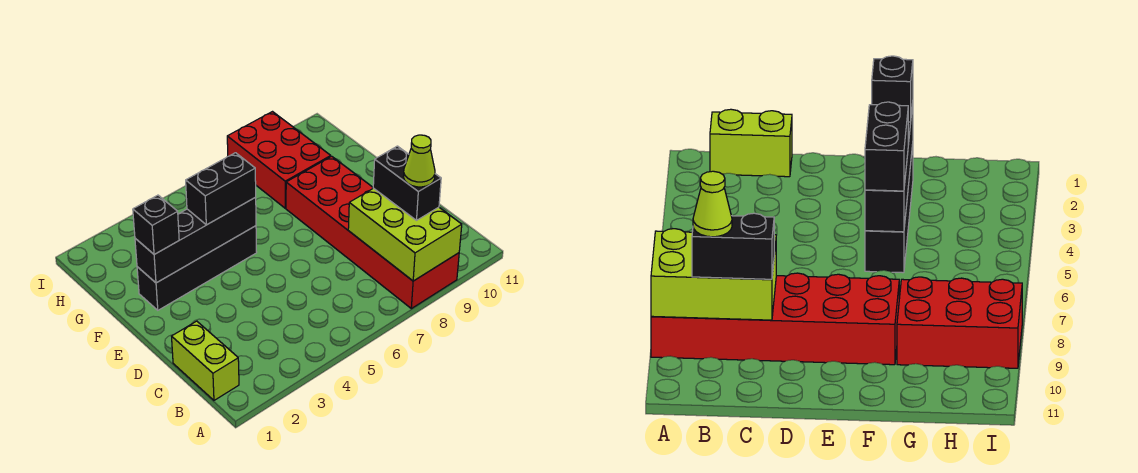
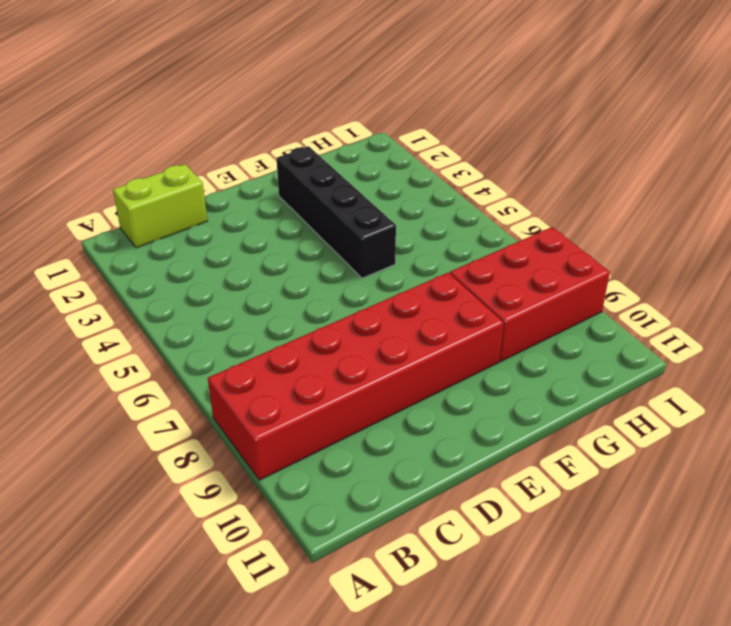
none -> lime brick A8:C9 level 2
none -> black brick F2:F5 level 2

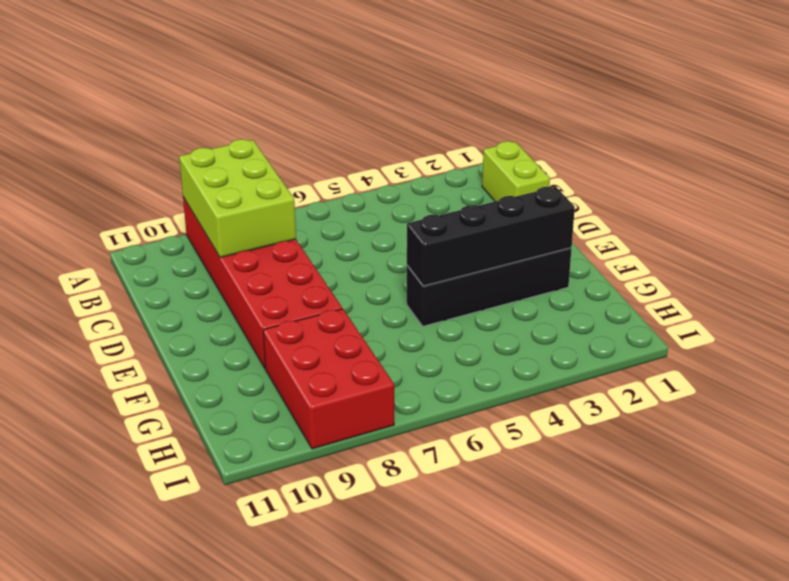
none -> black brick B9:C9 level 3
none -> black brick F2 level 3

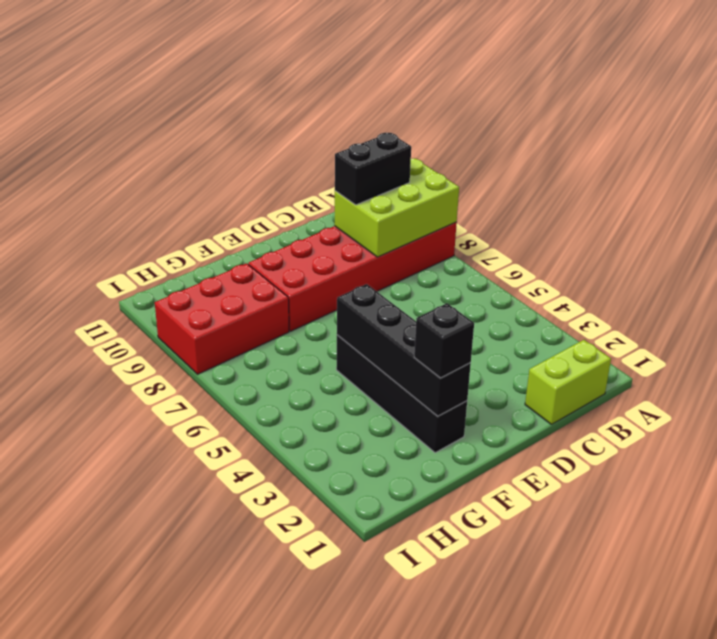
none -> black brick F4:F5 level 3
none -> lime cone B9 level 4

